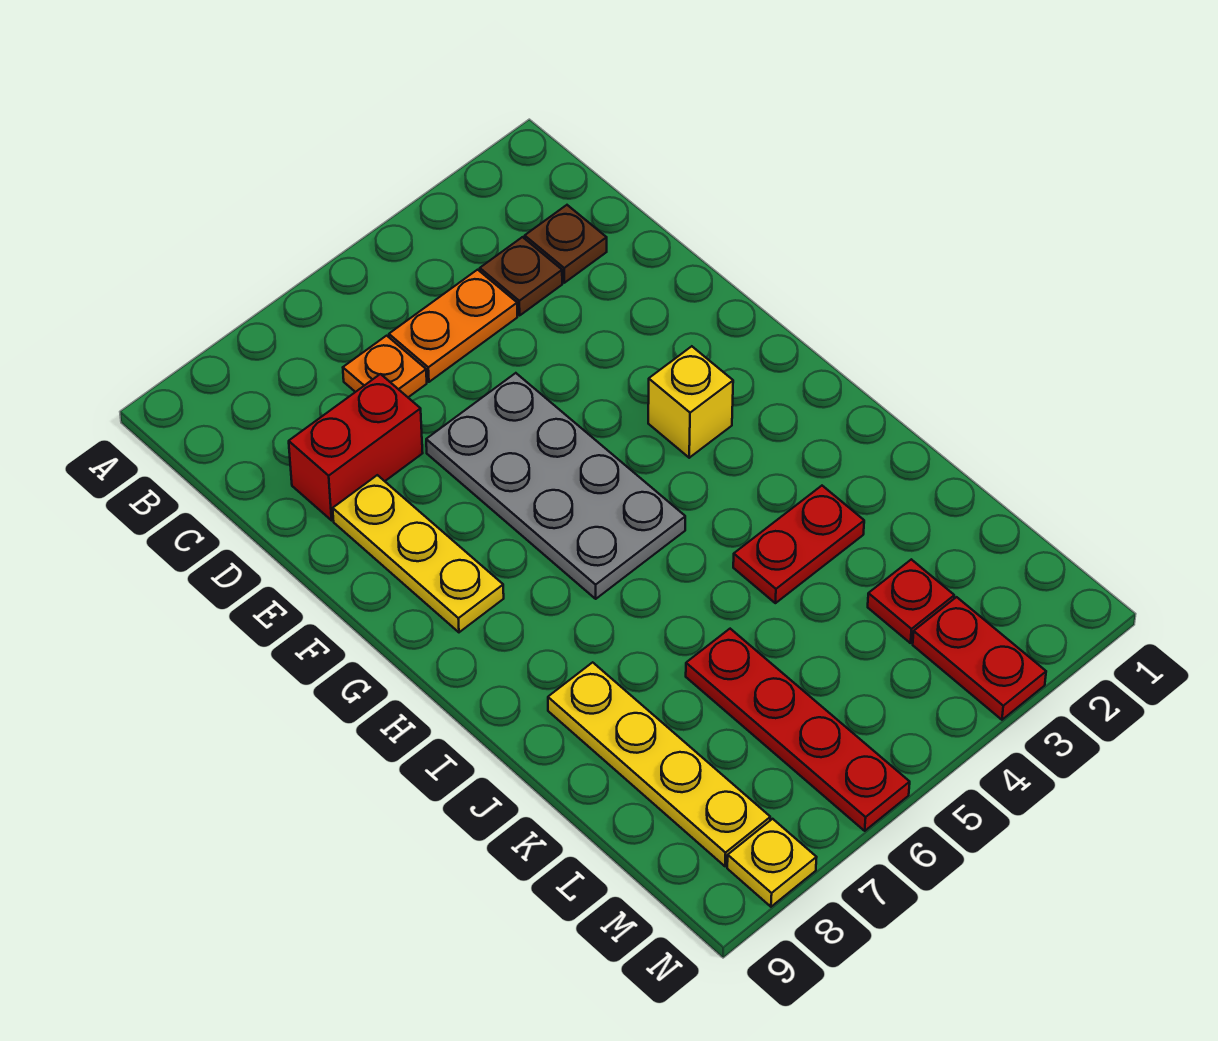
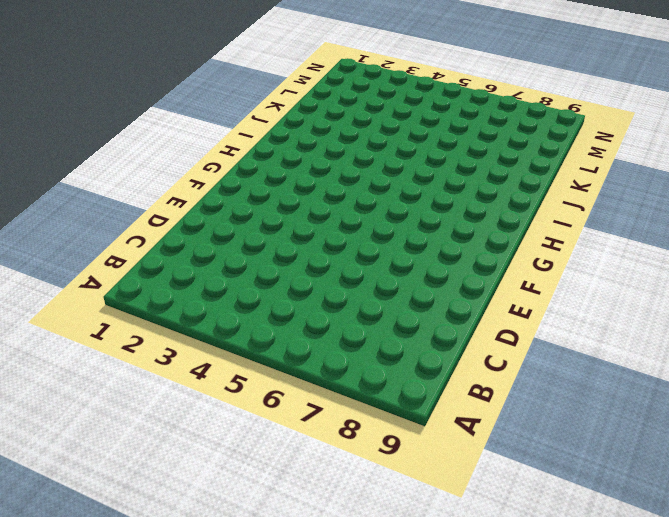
none -> brown plate C2 level 1
none -> brown plate C3 level 1
none -> orange plate C4:C5 level 1

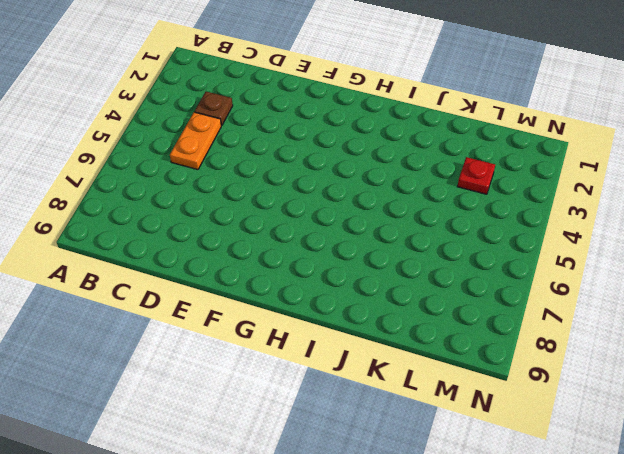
none -> brown plate C2 level 1
none -> orange plate C6 level 1
none -> red brick D7:D8 level 1

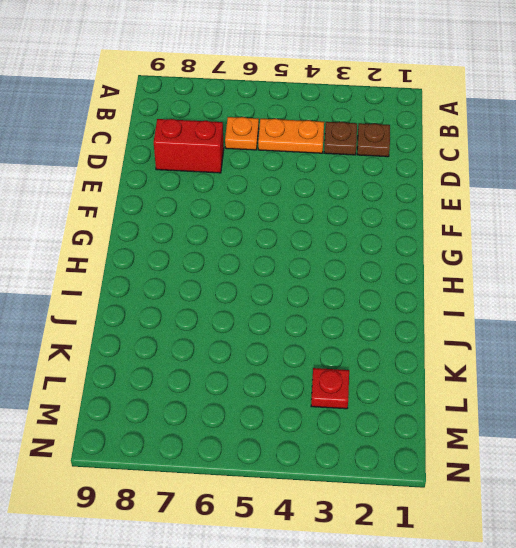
none -> grey plate E5:H6 level 1
none -> yellow plate E8:G8 level 1
none -> yellow brick G3 level 1

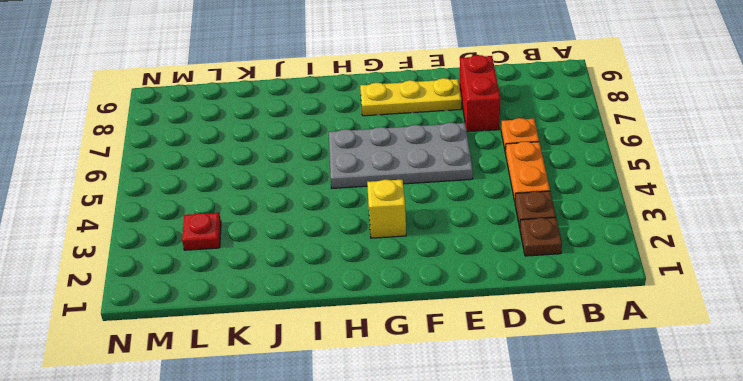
none -> red plate J3:J4 level 1
none -> yellow plate J8:M8 level 1
none -> red plate K6:N6 level 1

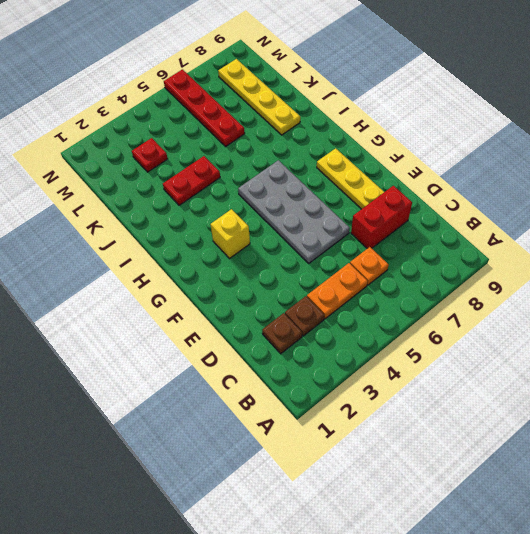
none -> red plate M3:N3 level 1
none -> yellow plate N8 level 1

